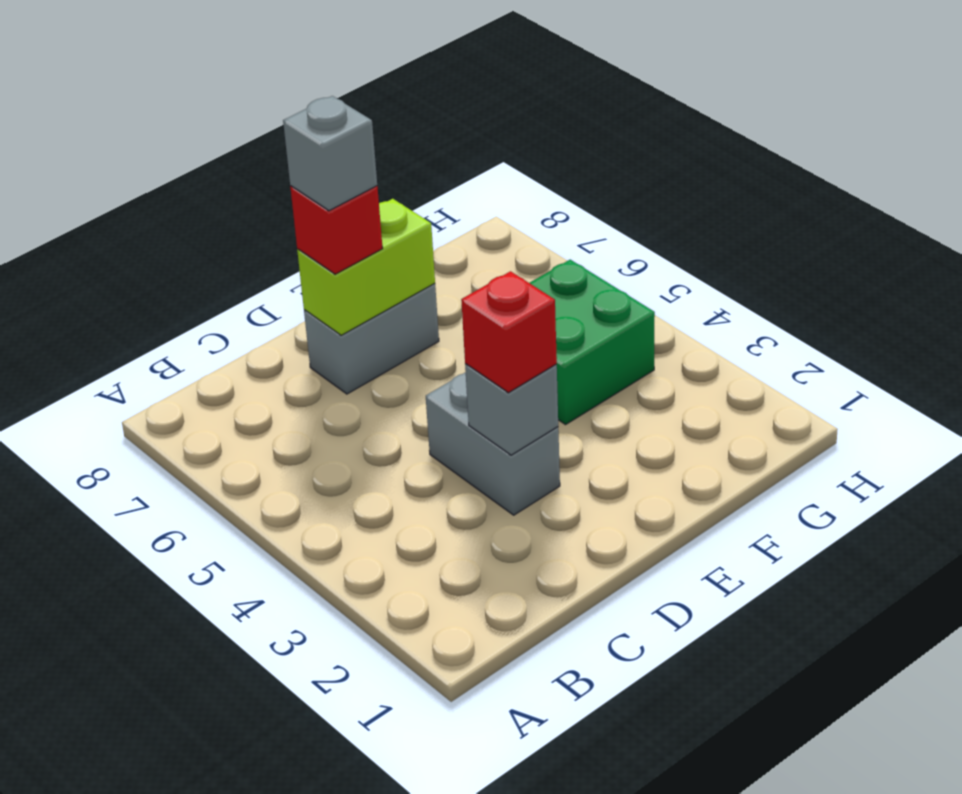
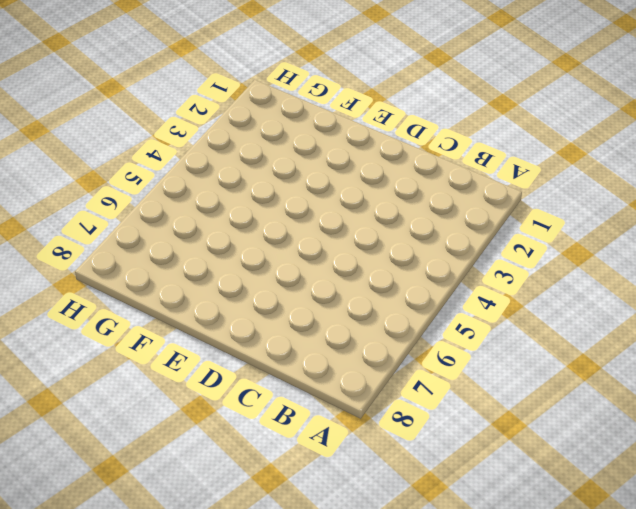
none -> grey brick D3:D4 level 1
none -> grey brick D7:E7 level 1

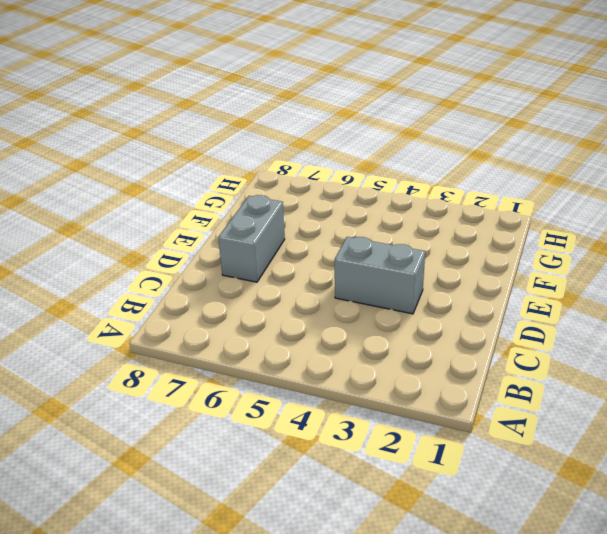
none -> green brick F4:G5 level 1
none -> grey brick D3 level 2

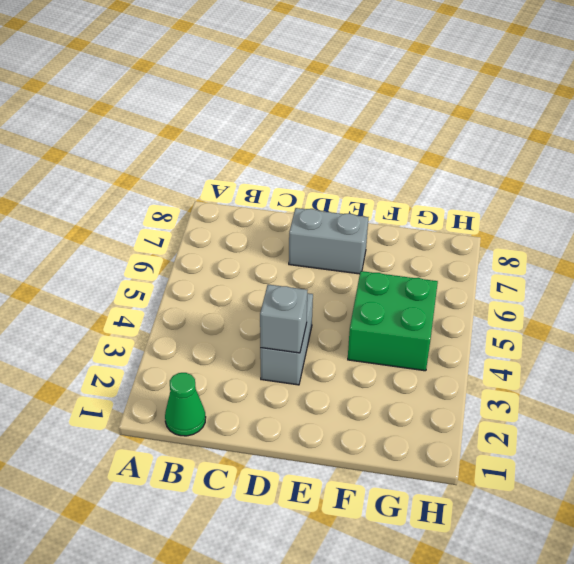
green cone B1 level 1 -> none
none -> lime brick D7:E7 level 2
none -> red brick D3 level 3

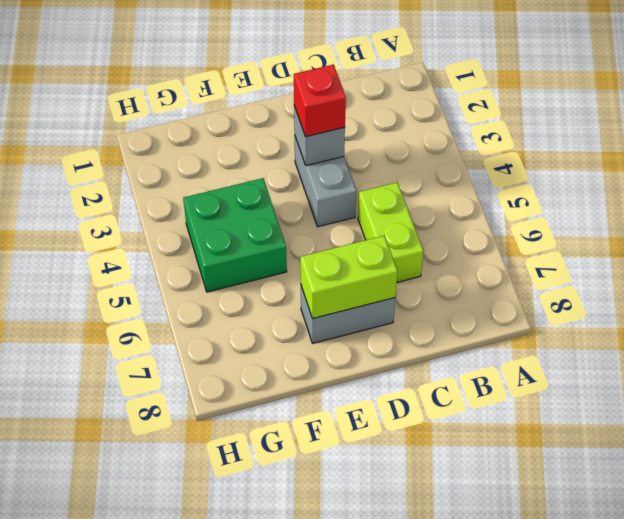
lime brick C5:C6 level 1 -> none
none -> red brick D7 level 3
none -> grey brick D7 level 4

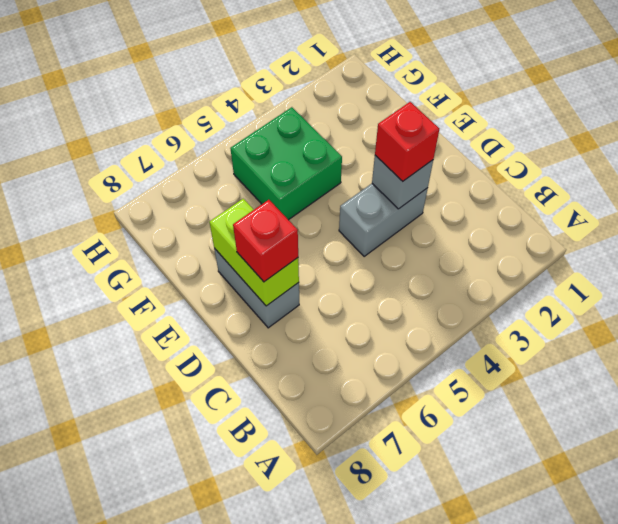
none -> grey brick D7 level 4

